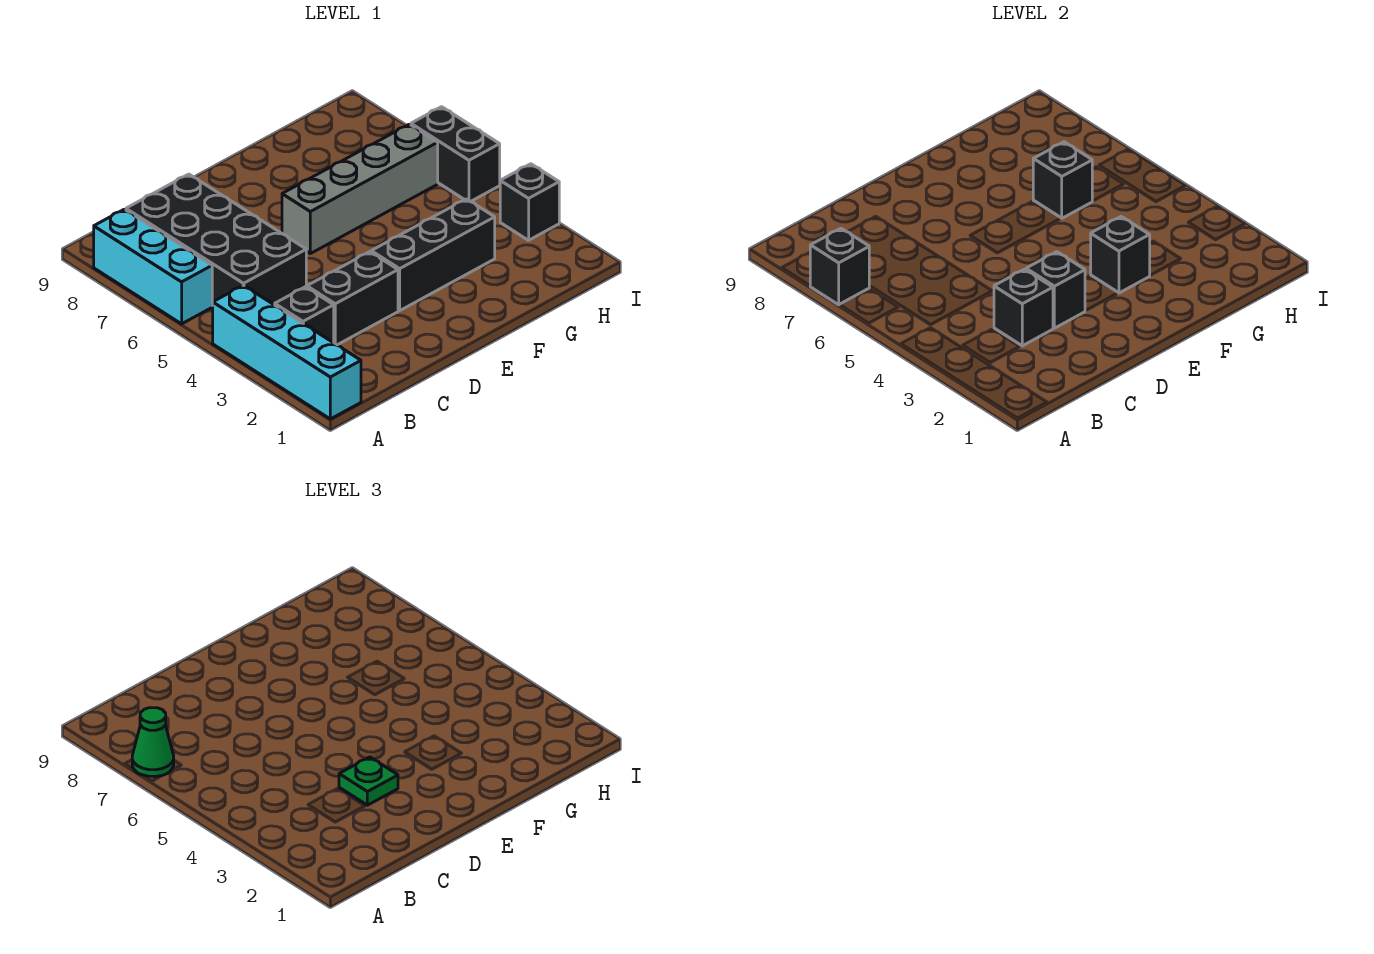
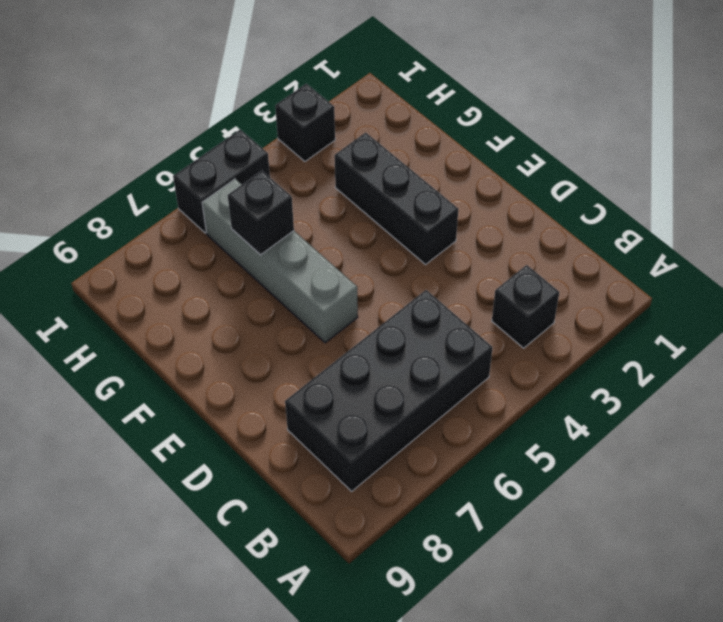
none -> cyan brick A1:A4 level 1
none -> cyan brick A6:A8 level 1
none -> black brick C3:D3 level 1

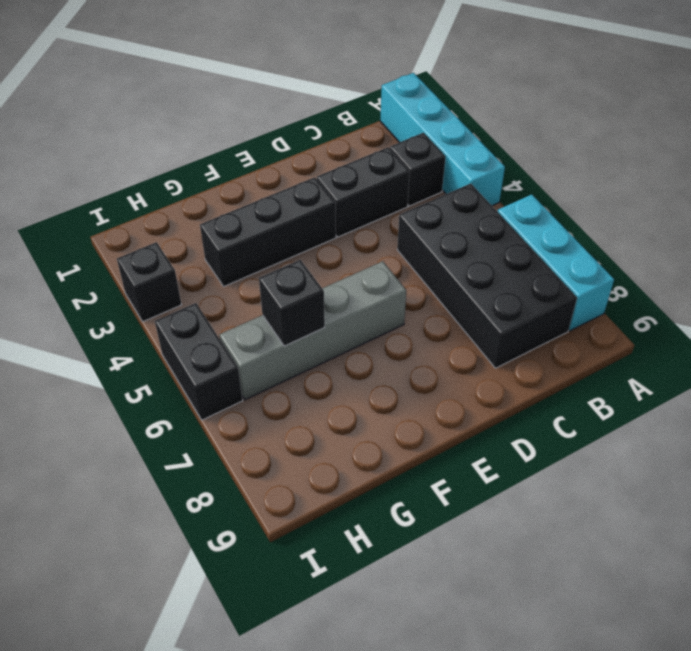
none -> black brick A7 level 2
none -> black brick C3 level 2
none -> black brick D3 level 2

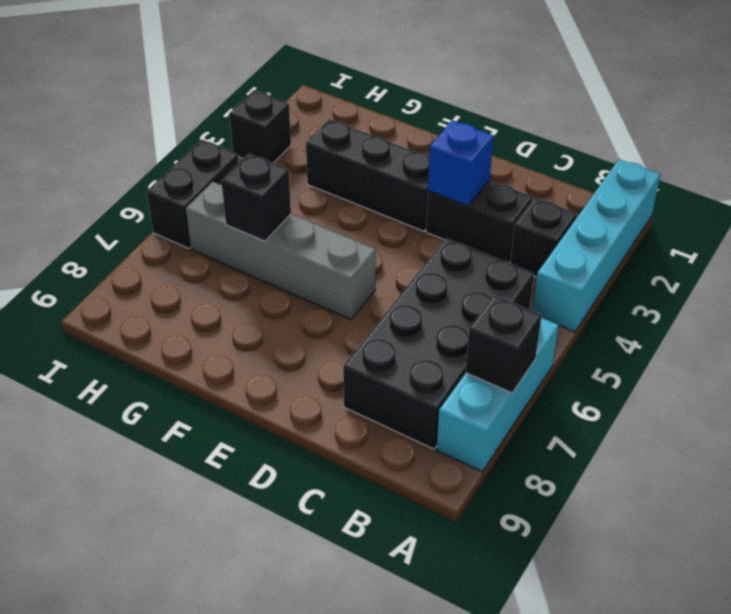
blue brick D3 level 2 -> black brick D3 level 2
none -> black brick C3 level 2
none -> black brick F3 level 2
none -> green cone A7 level 3

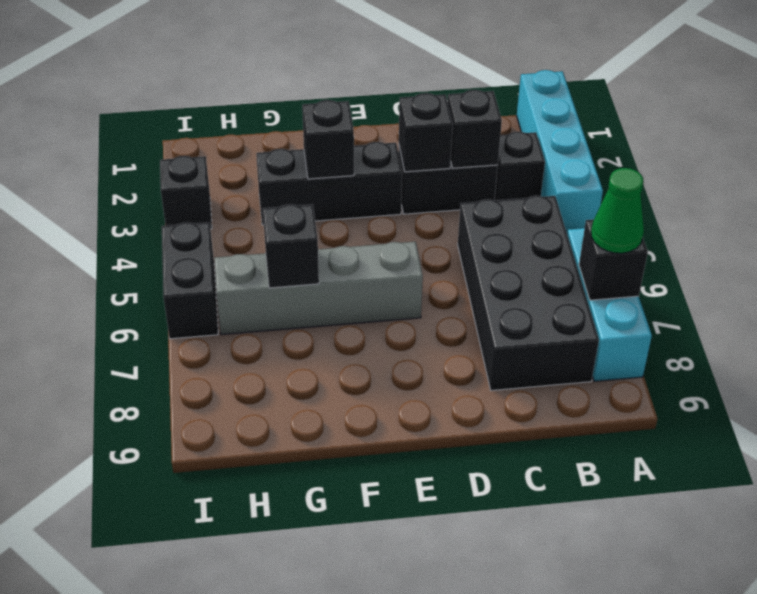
none -> green plate D3 level 3

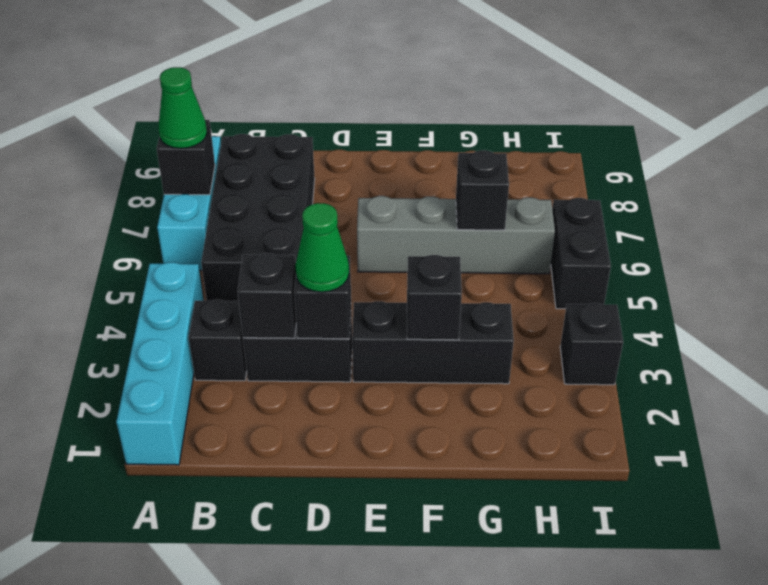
green cone D3 level 3 -> green plate D3 level 3

